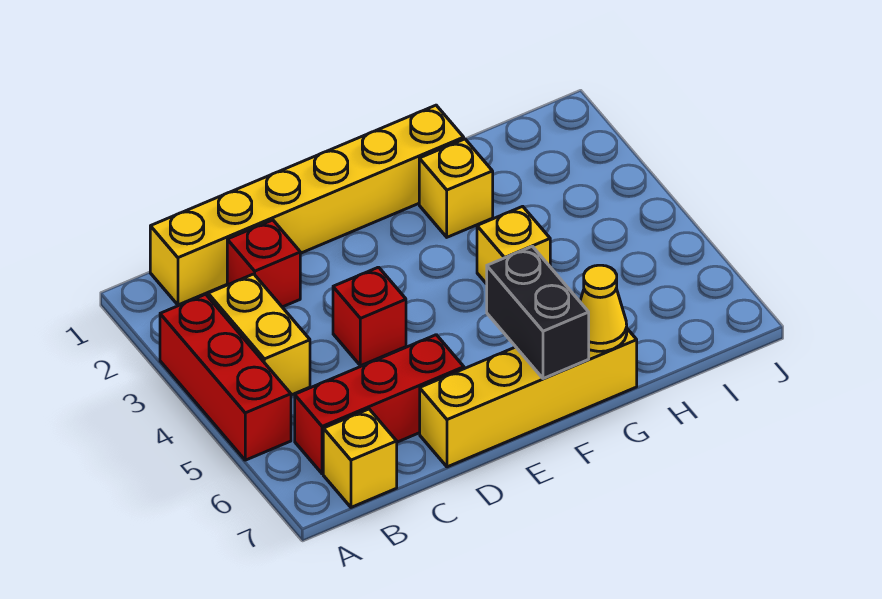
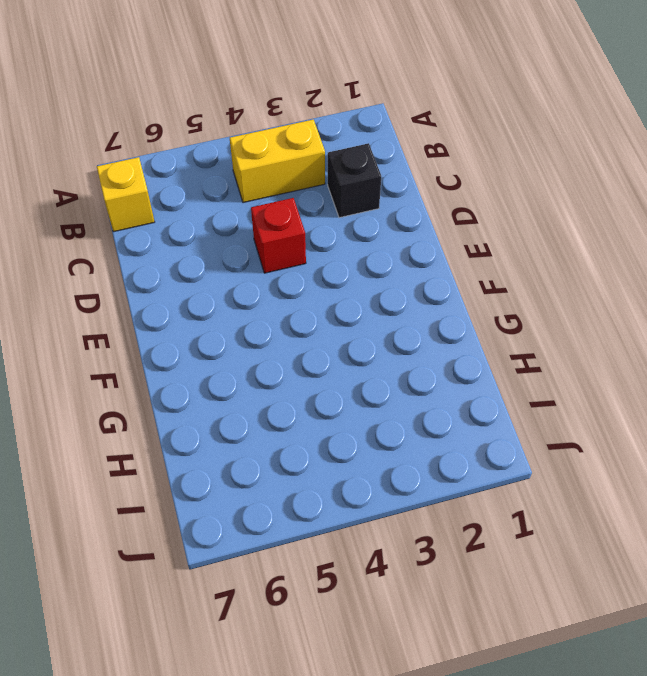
black brick C2 level 1 -> red brick C2 level 1
none -> red brick A3:A5 level 1
none -> yellow brick B1:G1 level 1
none -> red brick B6:D6 level 1

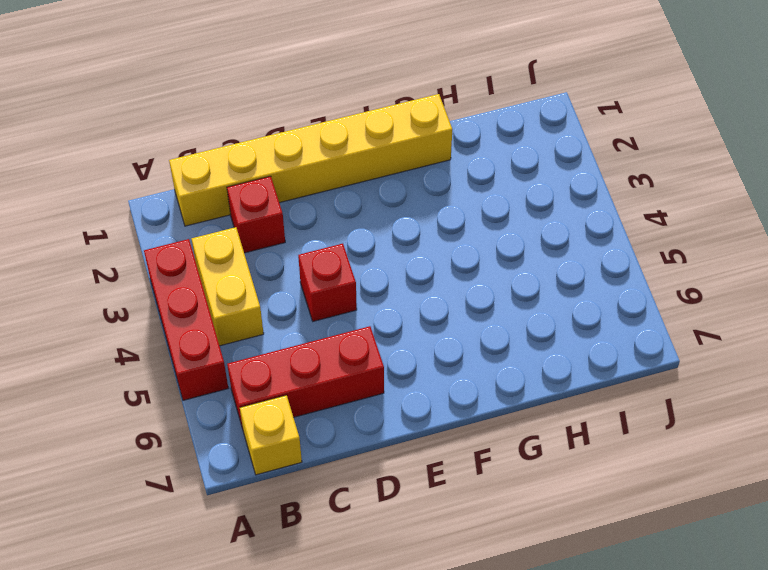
none -> yellow brick D7:G7 level 1
none -> yellow brick G2 level 1
none -> yellow brick G4 level 1

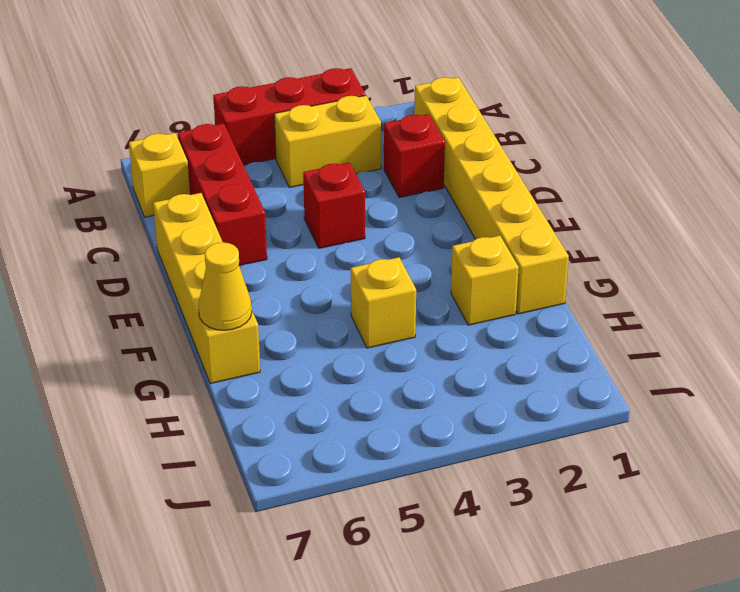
none -> black brick F6:F7 level 2

